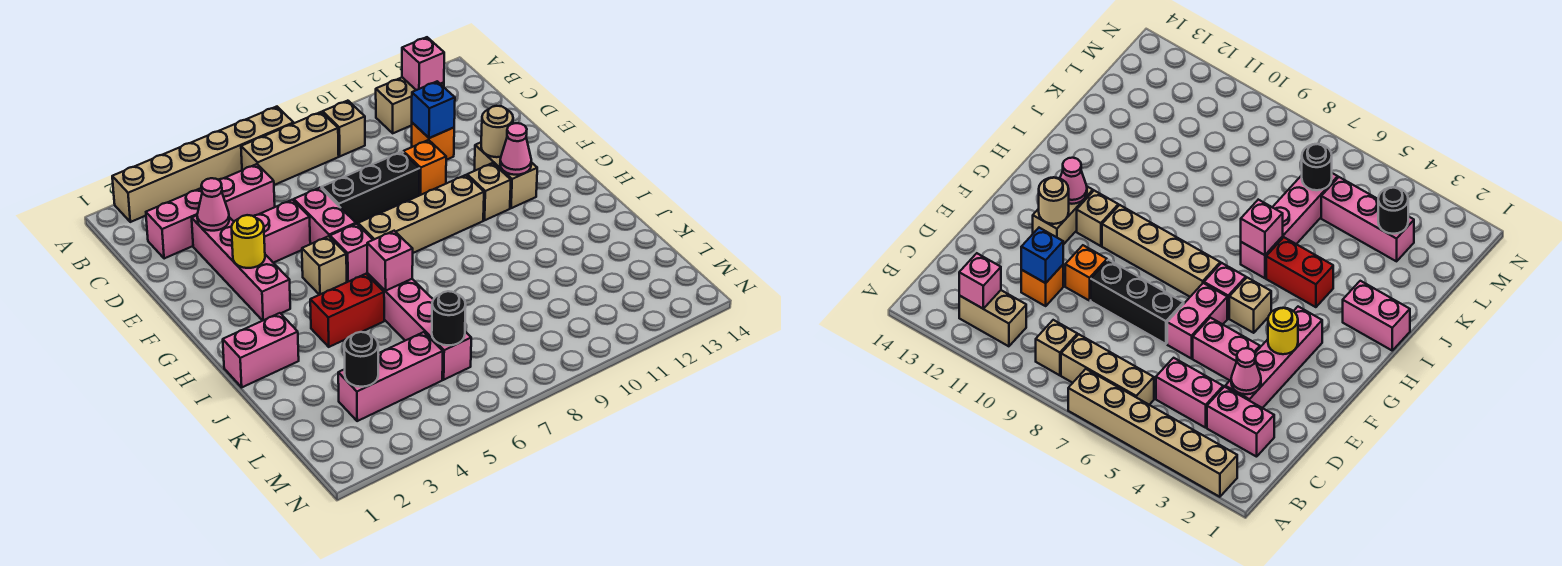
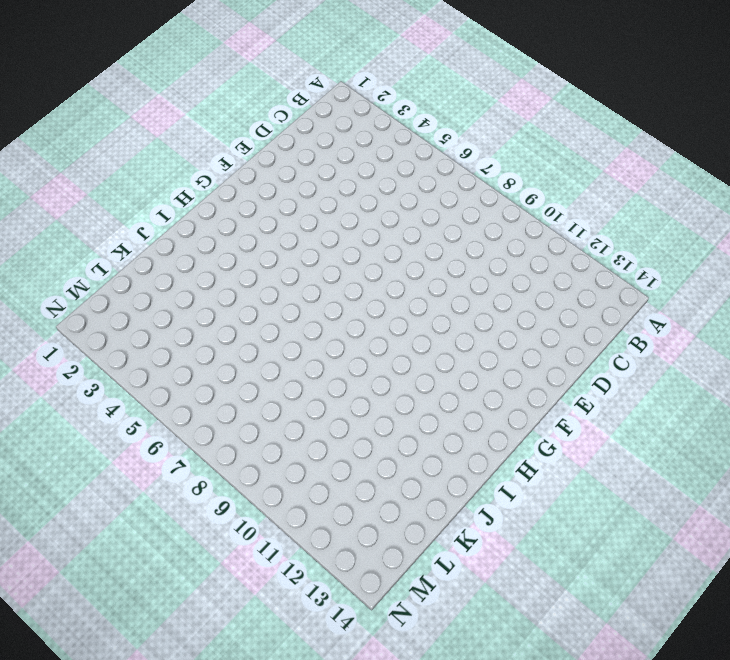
none -> tan brick A2:A7 level 1
none -> tan brick B6:B8 level 1
none -> tan brick B9 level 1
none -> tan brick B11:B12 level 1

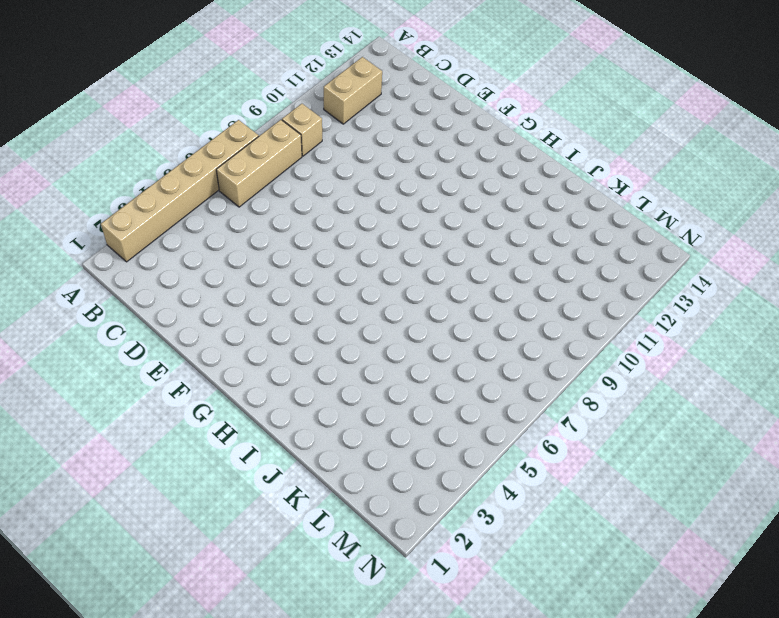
none -> pink brick C2:C3 level 1
none -> pink brick C4:C5 level 1
none -> pink brick D3:G3 level 1
none -> orange brick D11 level 1

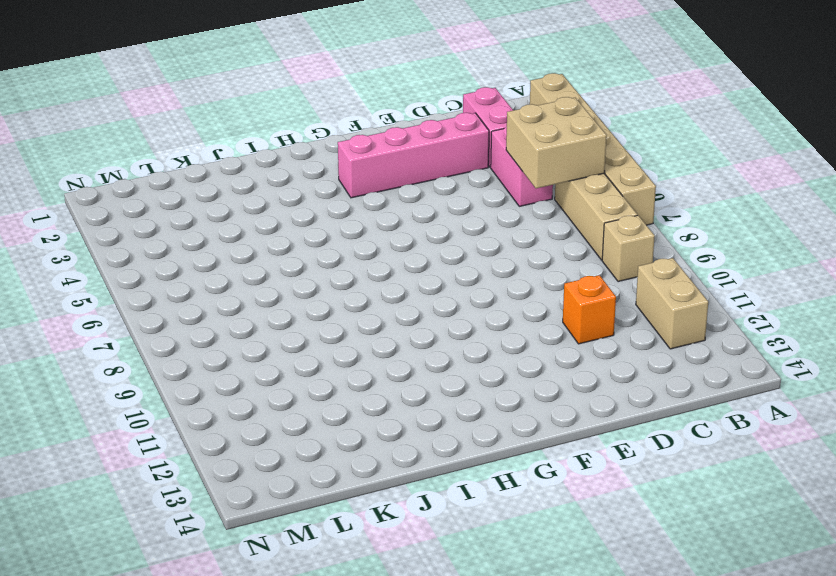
tan brick B5:C6 level 2 -> none
none -> pink brick E4:E5 level 1
none -> pink brick E6:F6 level 1
none -> black brick E7:E9 level 1
none -> orange brick E10 level 1

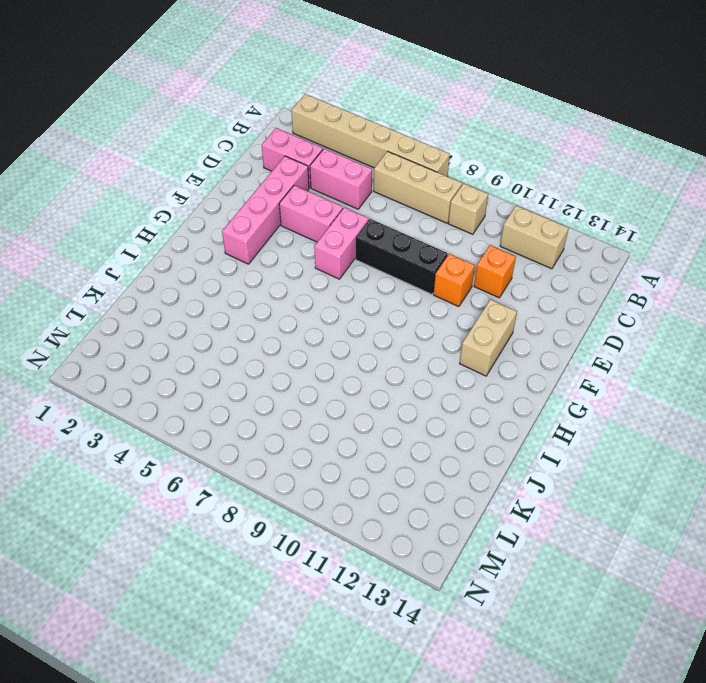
none -> tan brick G5 level 1
none -> pink brick G6 level 1
none -> tan brick G7:G10 level 1
none -> tan brick G11 level 1

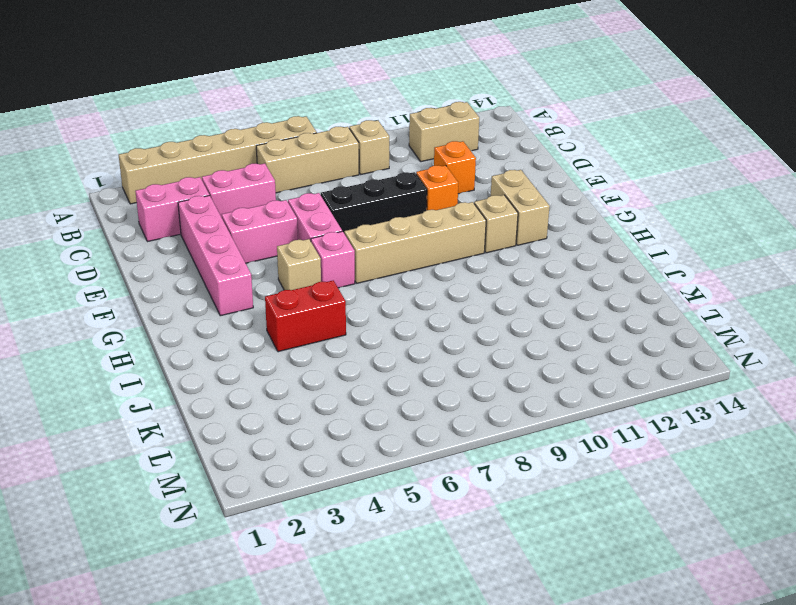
none -> pink brick I1:I2 level 1
none -> pink brick I6:L6 level 1
none -> pink brick L3:L5 level 1
none -> pink brick B12 level 2

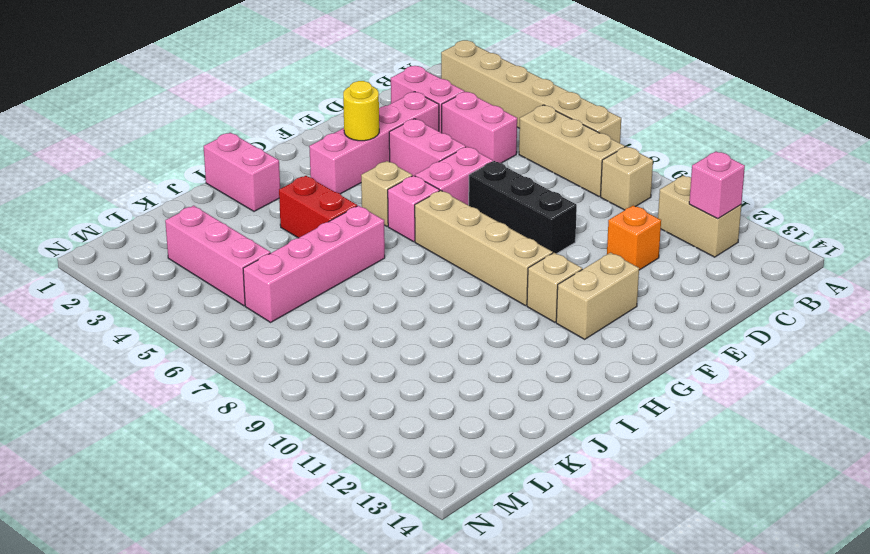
none -> orange brick E10 level 1
none -> pink cone D3 level 2
none -> blue brick D11 level 2
none -> tan round brick F12 level 2

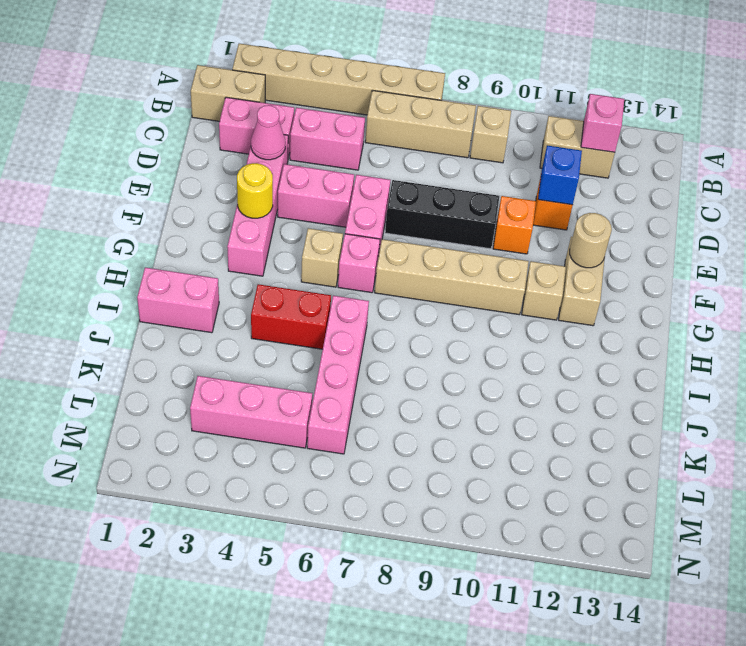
tan brick B1:B2 level 1 -> none
none -> pink cone G12 level 2
none -> pink brick I6 level 2
none -> black round brick L3 level 2
none -> black round brick L6 level 2

